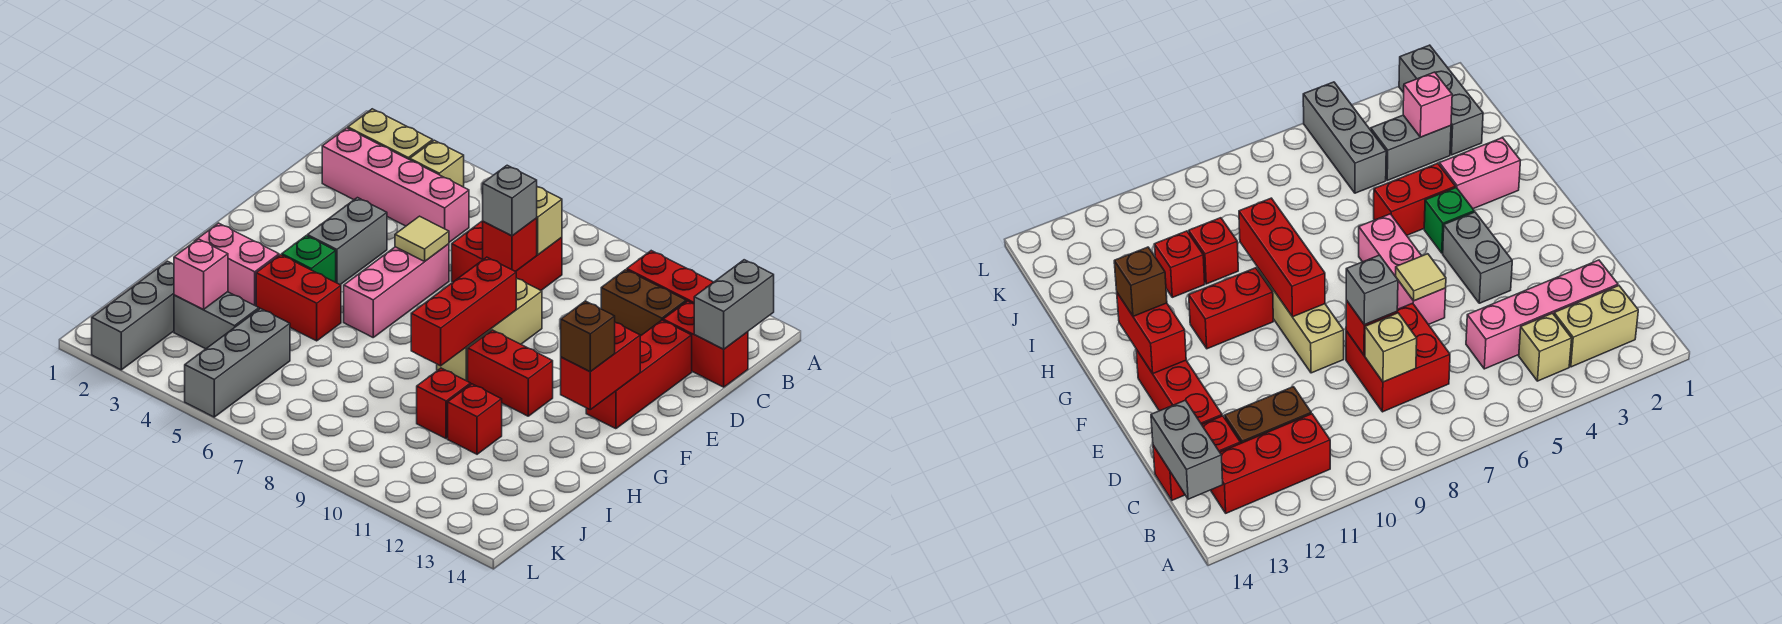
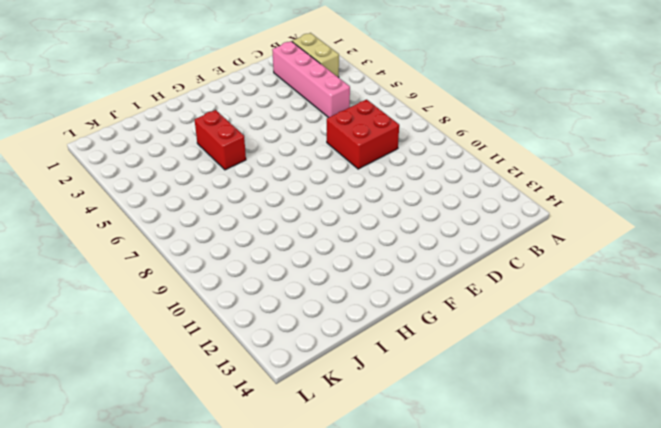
none -> tan brick B4 level 1
none -> red brick B11:B13 level 1
none -> brown brick C11:C12 level 1

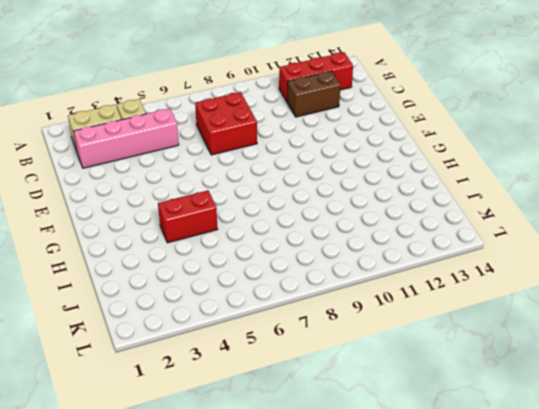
none -> red brick C13:C14 level 1
none -> red brick D13:F13 level 1
none -> grey brick E4:F4 level 1

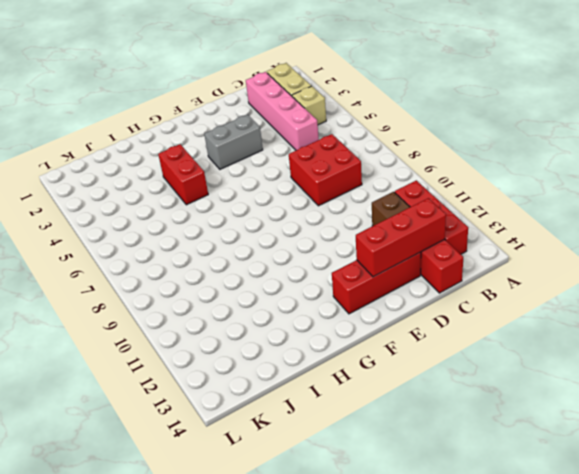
red brick C13:E13 level 2 -> red brick F9:H9 level 2
none -> pink brick E6:G6 level 1
none -> tan brick E9:G9 level 1
none -> green brick G4 level 1

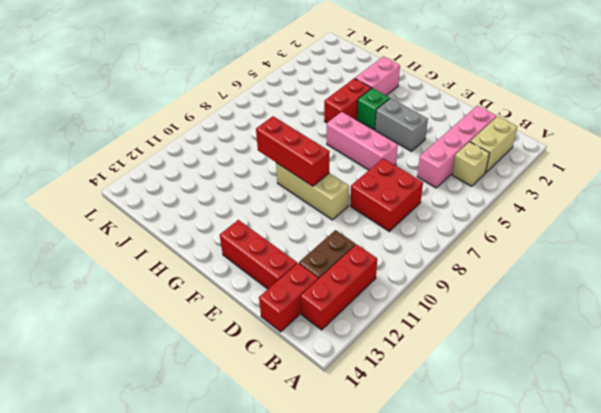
none -> red brick G10:G11 level 1
none -> red brick I10 level 1
none -> red brick I11 level 1

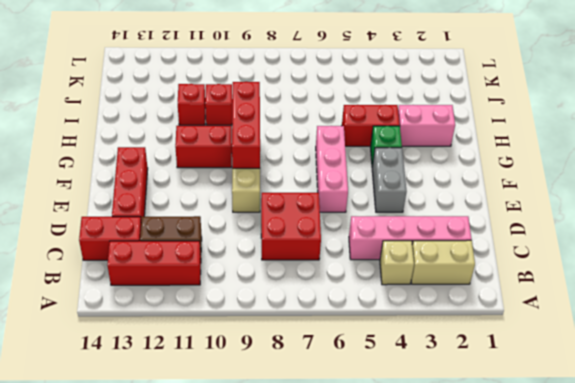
none -> grey brick J2:L2 level 1
none -> grey brick J3:J4 level 1
none -> grey brick J5:L5 level 1

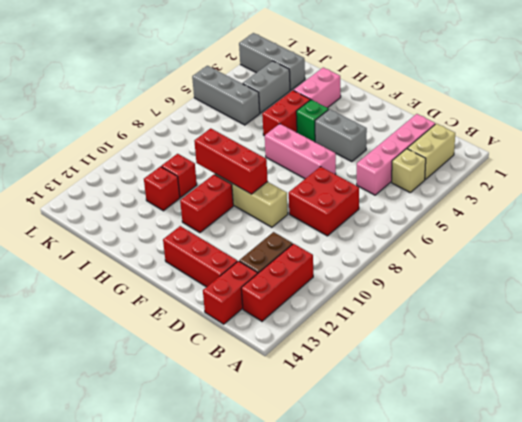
none -> grey brick B14:C14 level 2
none -> tan brick C8 level 2
none -> red brick D8 level 2

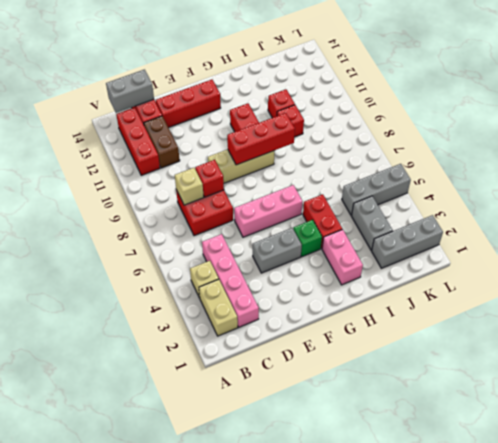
none -> tan tile E6 level 2
none -> red brick F13:G13 level 2
none -> pink brick J3 level 2

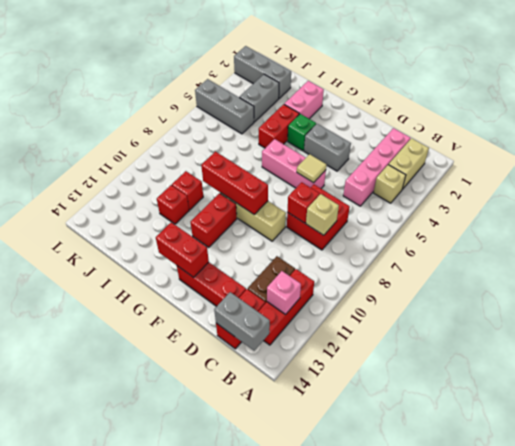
pink brick B12 level 2 -> pink brick J3 level 2
none -> grey brick D8 level 3
none -> brown brick G13 level 3

